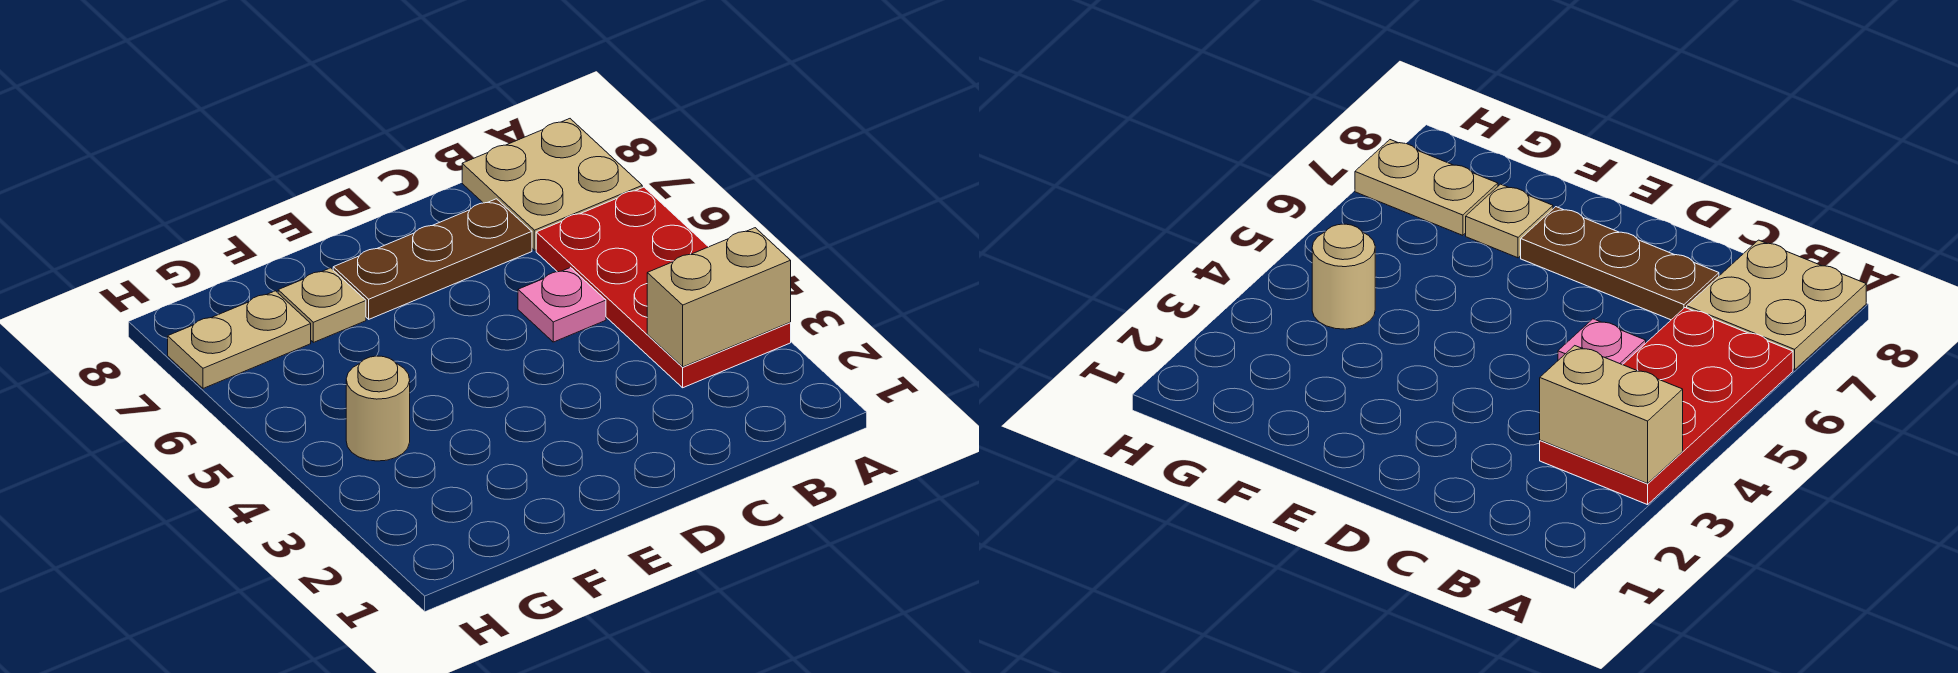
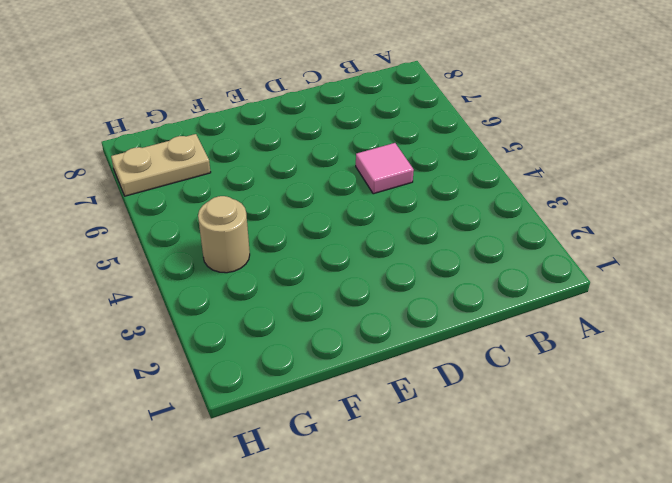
pink tile C5 level 1 -> pink plate C5 level 1
none -> red plate A3:B6 level 1
none -> tan plate A7:B8 level 1

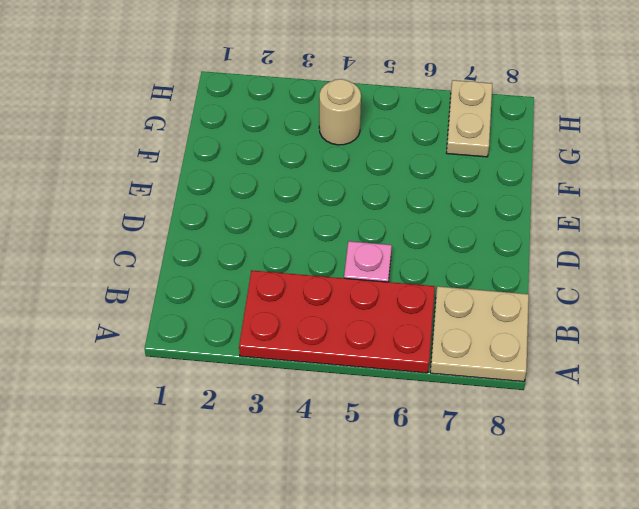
none -> brown plate C7:E7 level 1
none -> tan plate F7 level 1

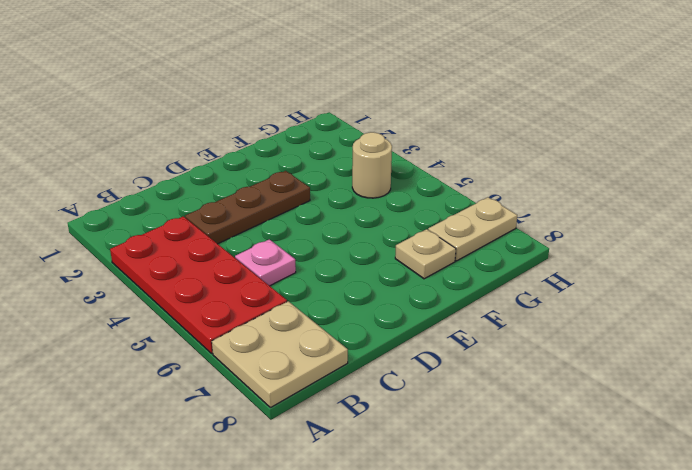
brown plate C3:E3 level 1 -> brown plate C7:E7 level 1
none -> tan brick A3:B3 level 2

